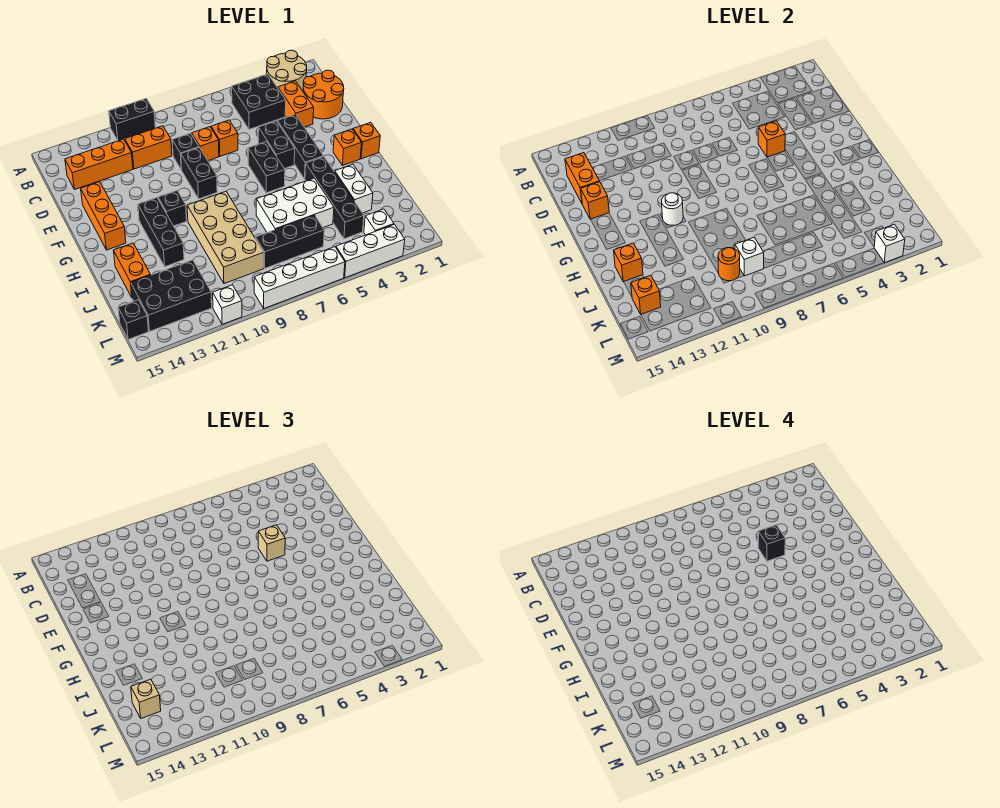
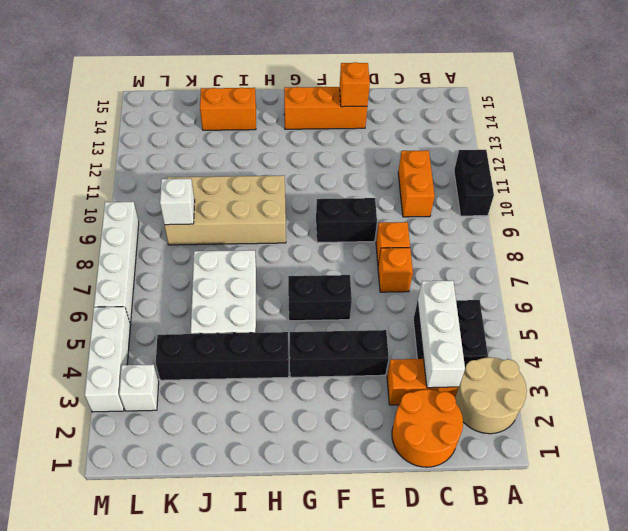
white brick C3:C5 level 2 -> none
none -> orange brick C12:C14 level 1
none -> black brick D9 level 1
none -> black brick E5:F5 level 1
none -> orange brick G1 level 1

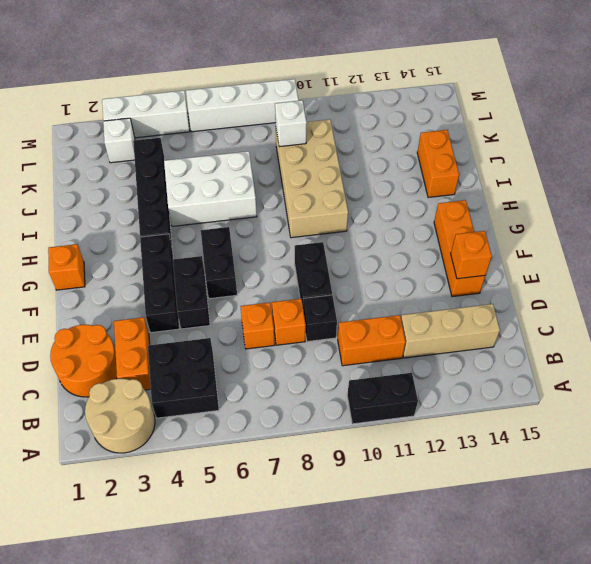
tan brick C12:C14 level 1 -> orange brick C12:C14 level 1
none -> orange brick G2 level 1
none -> black brick G11 level 1
none -> black brick G12:I12 level 1
none -> white brick I3:J3 level 1

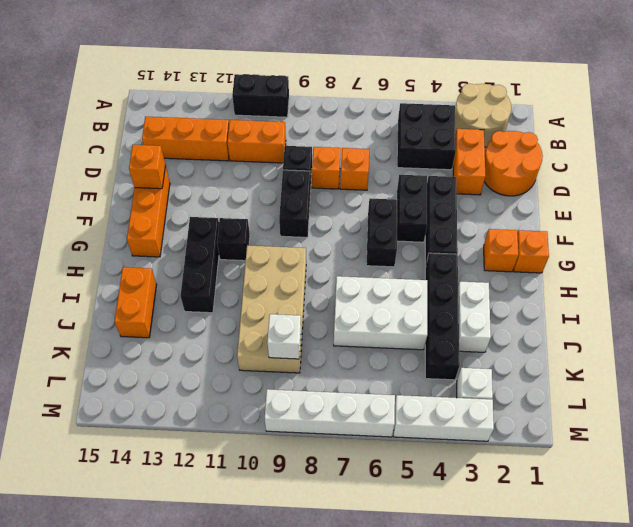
none -> black brick K6:K8 level 1
none -> black brick K12:L14 level 1
none -> black brick L15 level 1
none -> white brick M11 level 1

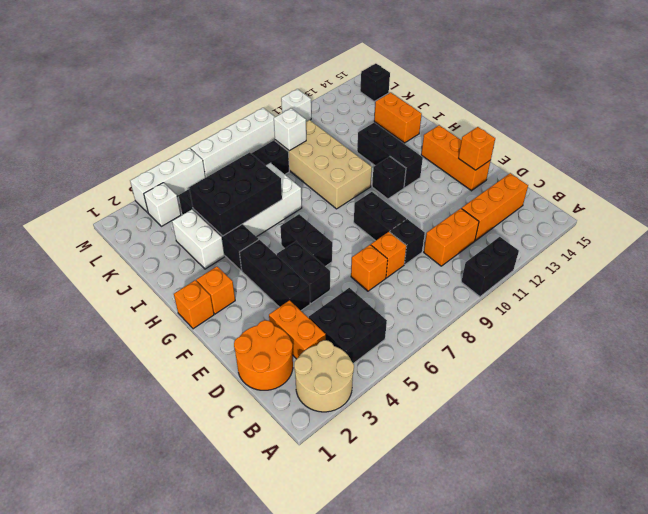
black brick I4:J6 level 2 -> black brick K12:L14 level 1
none -> orange brick C14:D14 level 2
none -> orange brick E5 level 2
none -> white round brick G11 level 2
none -> orange brick I14 level 2

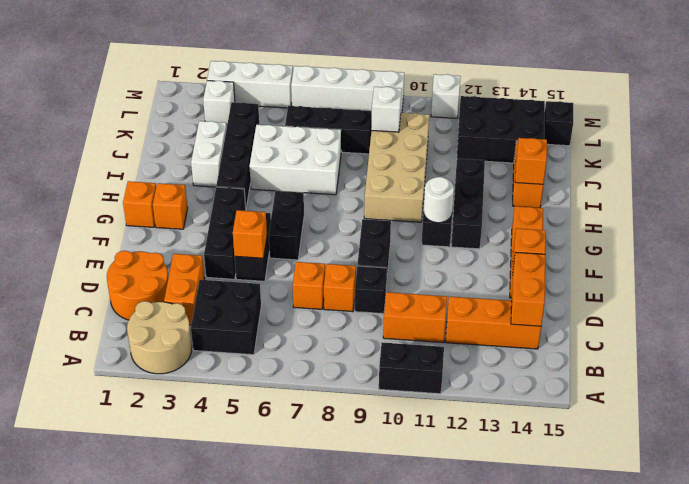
none -> orange round brick K10 level 2
none -> orange brick K14 level 2
none -> white brick M3 level 2
none -> tan brick E5 level 3

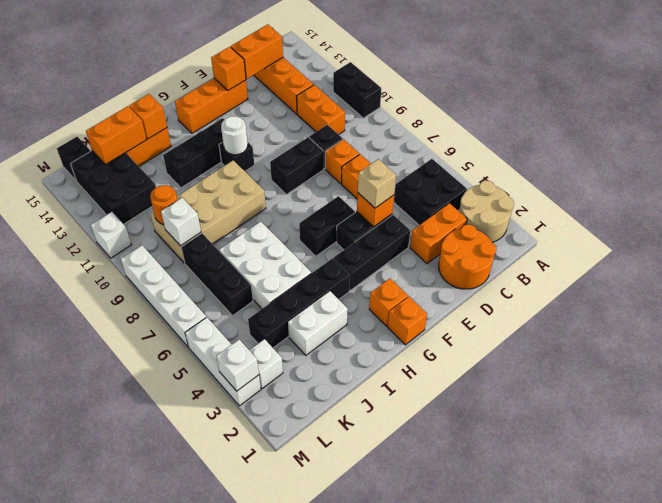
orange brick J14:K14 level 2 -> orange brick K14 level 2
none -> tan brick K14 level 3
none -> black brick E5 level 4

